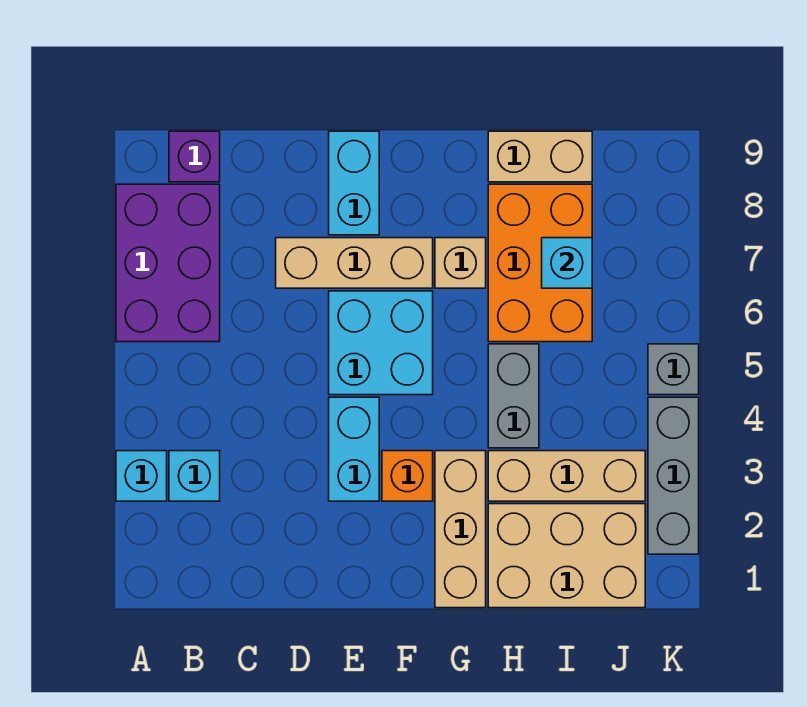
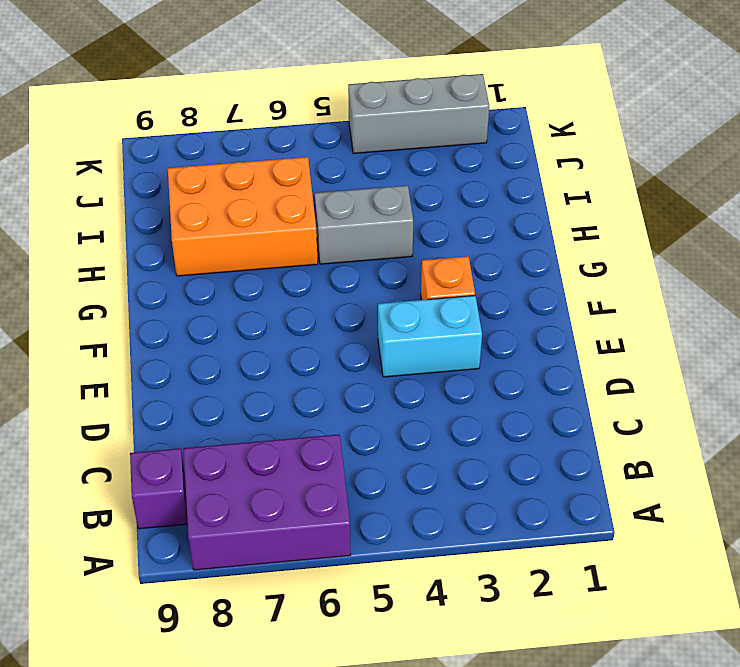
none -> cyan brick A3 level 1
none -> cyan brick B3 level 1
none -> tan brick D7:F7 level 1

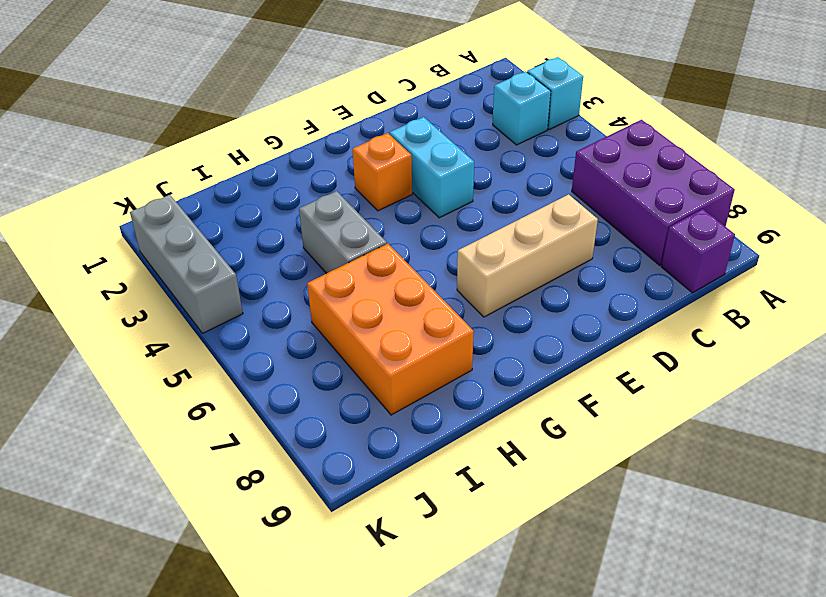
none -> cyan brick E5:F6 level 1
none -> cyan brick E8:E9 level 1
none -> tan brick G1:G3 level 1

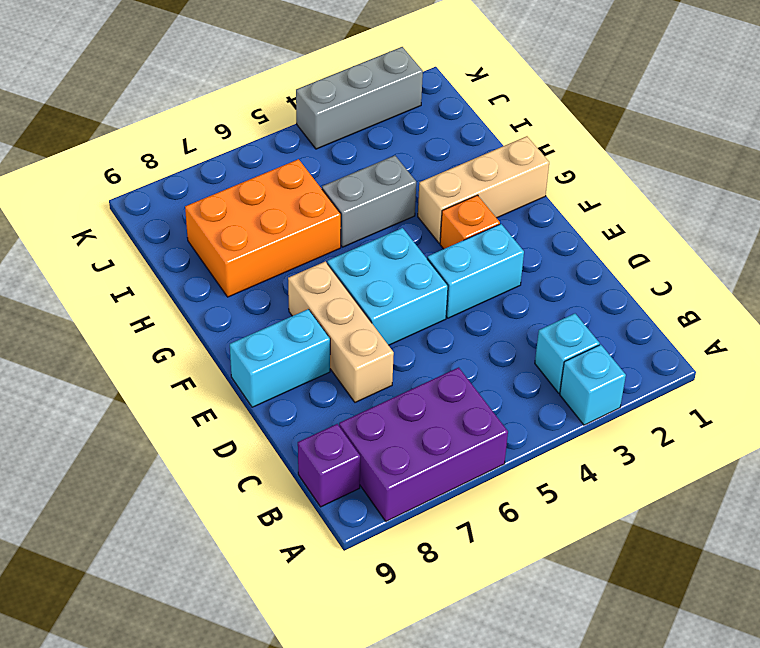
none -> tan brick G7 level 1
none -> tan brick H1:J2 level 1
none -> tan brick H3:J3 level 1

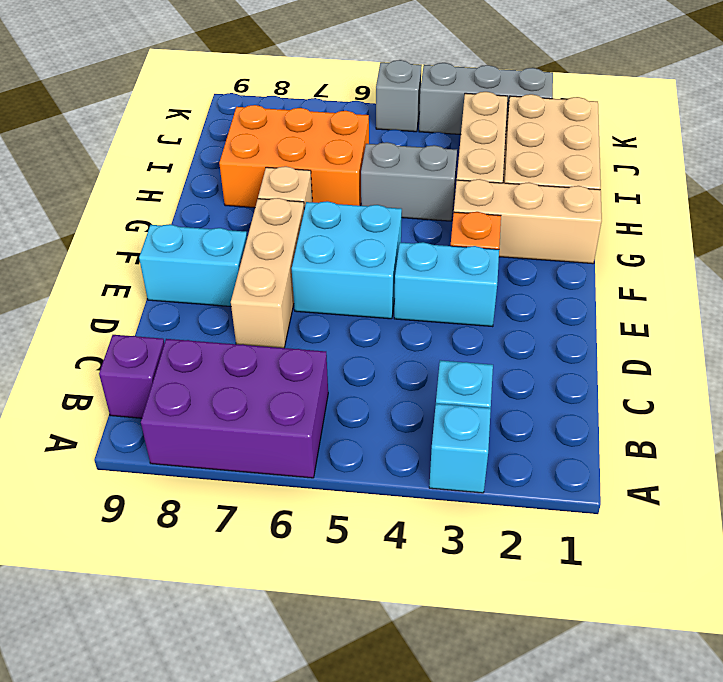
none -> tan brick H9:I9 level 1
none -> cyan brick I7 level 2

